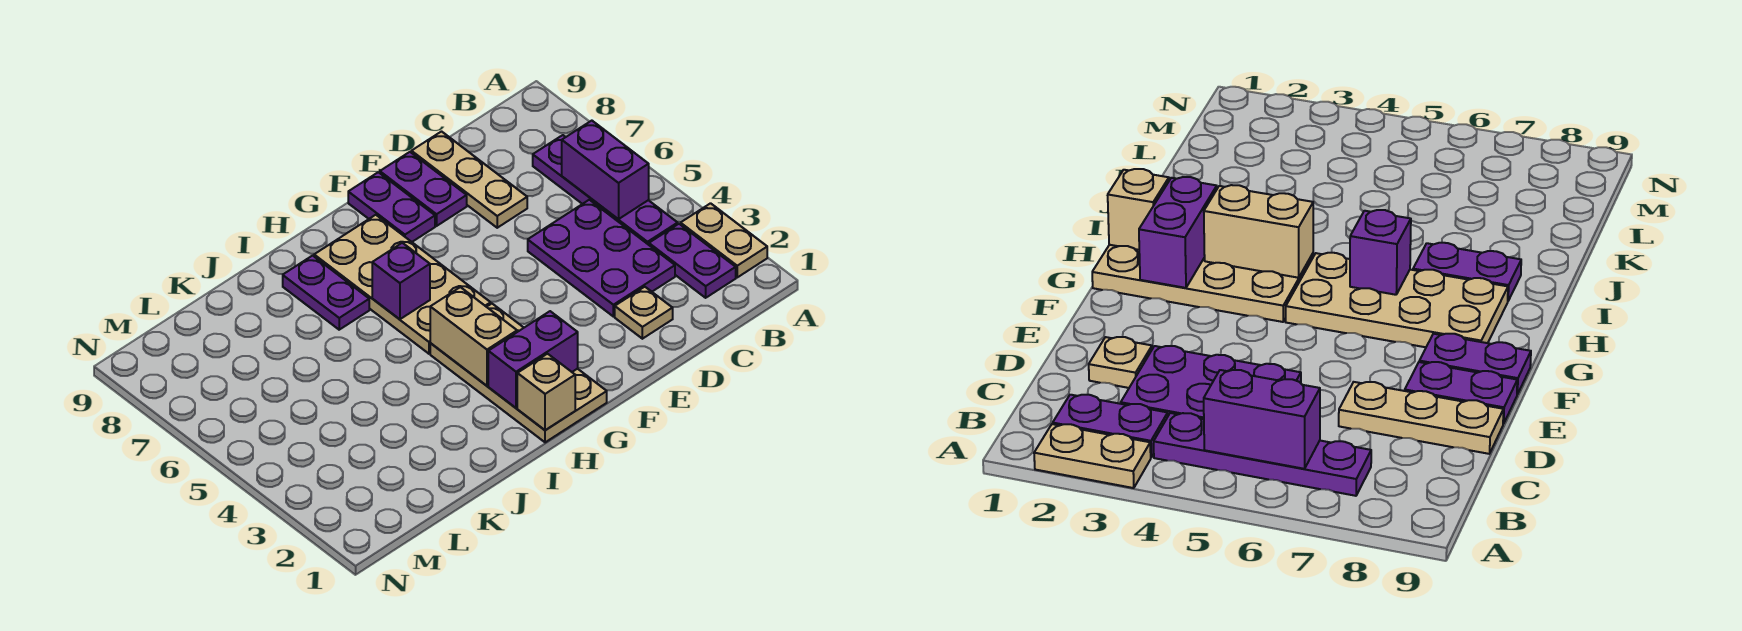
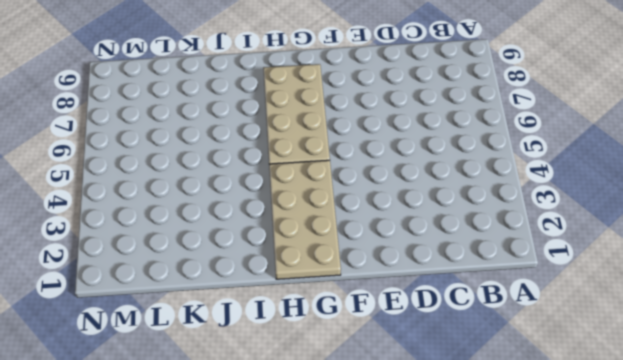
none -> tan plate A2:A3 level 1
none -> purple plate B2:B3 level 1
none -> purple plate B4:B7 level 1

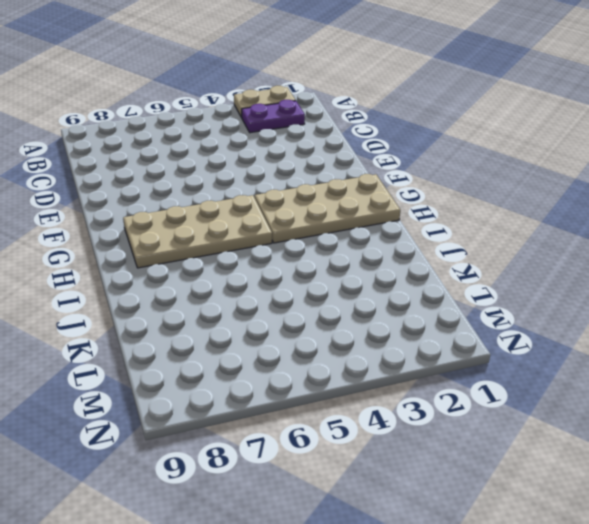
none -> purple plate B4:B7 level 1
none -> purple plate C3:D5 level 1
none -> tan plate D2 level 1

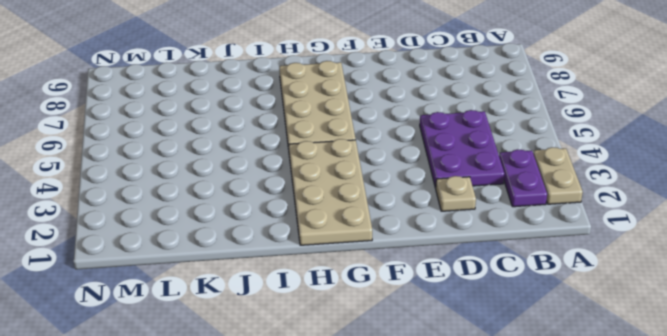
none -> purple plate B4:B7 level 1
none -> tan plate D7:D9 level 1
none -> purple plate E8:E9 level 1

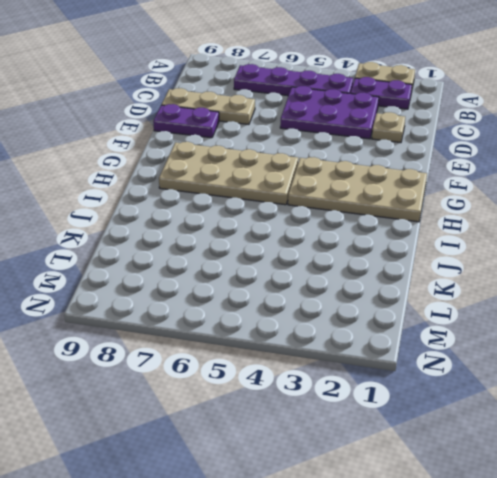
none -> purple plate F8:F9 level 1
none -> purple plate I7:I8 level 1
none -> purple brick B5:B6 level 2

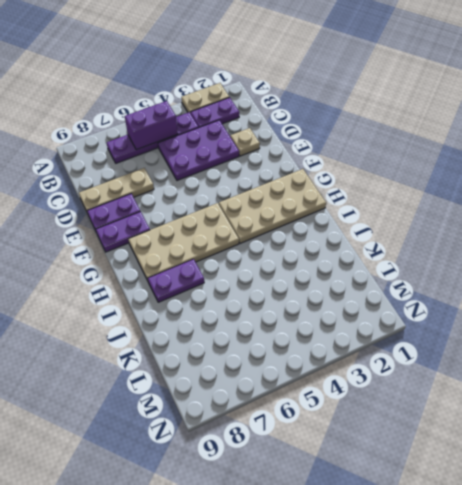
none -> purple brick G2:H2 level 2
none -> tan brick H1 level 2
none -> tan brick H3:H4 level 2

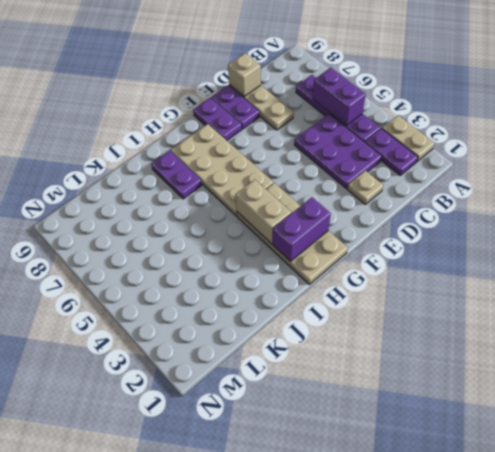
tan brick D9 level 2 -> tan brick H1 level 2
none -> purple brick H6 level 2

